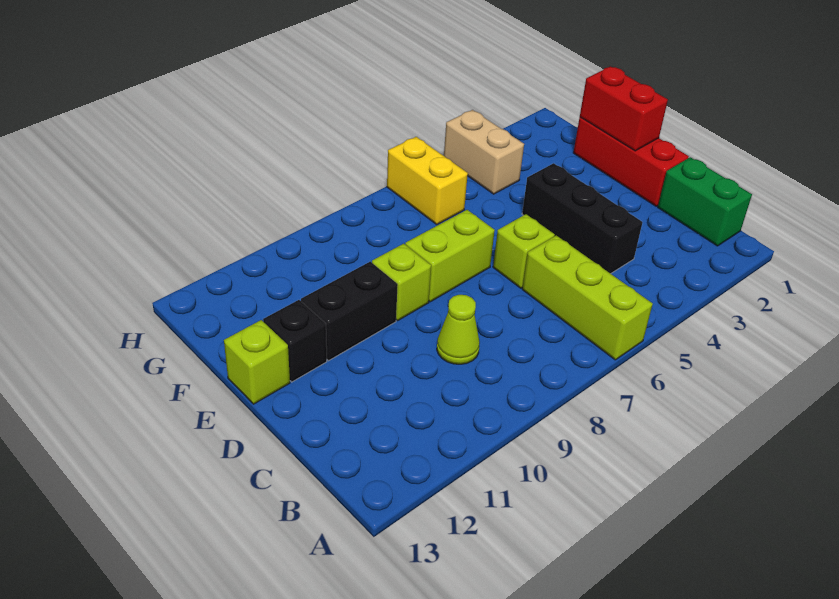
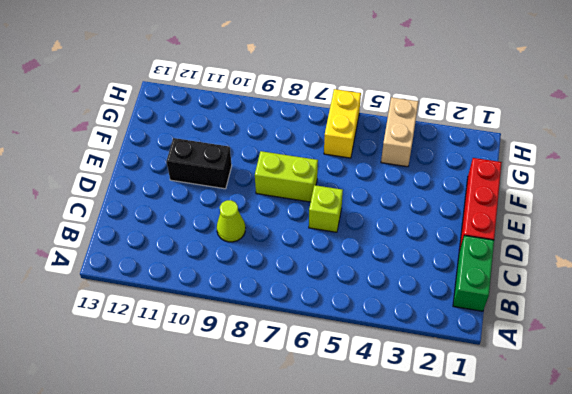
none -> lime brick A6:C6 level 1
none -> black brick C4:E4 level 1
none -> lime brick E9 level 1

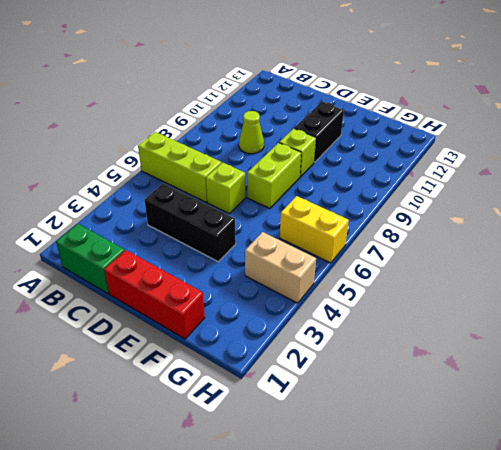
none -> black brick E12 level 1
none -> lime brick E13 level 1
none -> red brick E1:F1 level 2

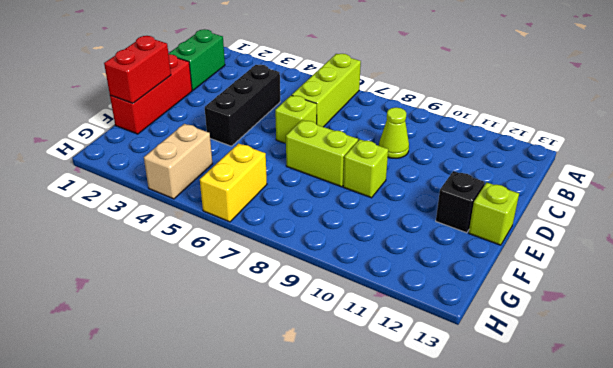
none -> black brick E10:E11 level 1

